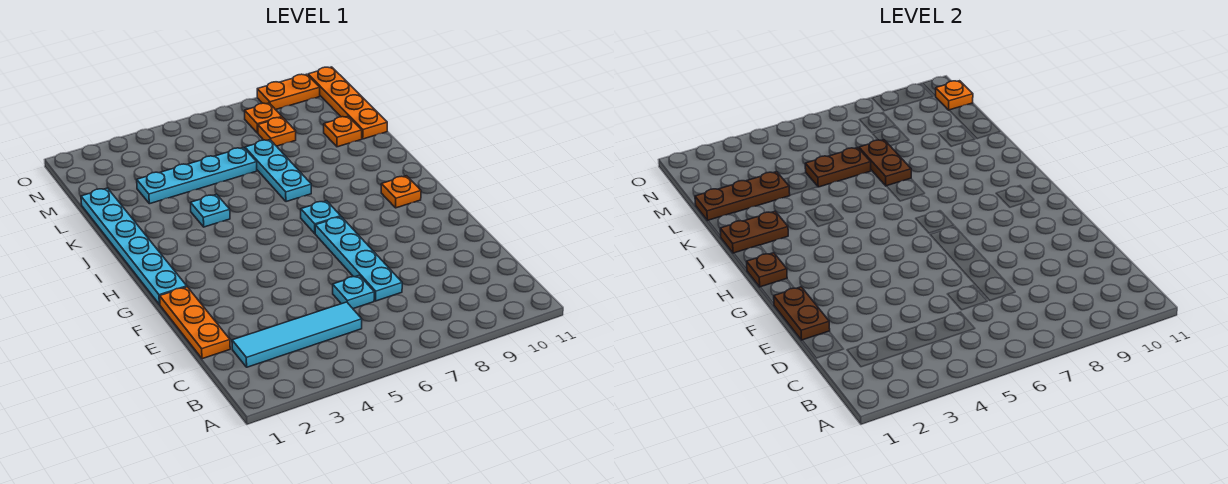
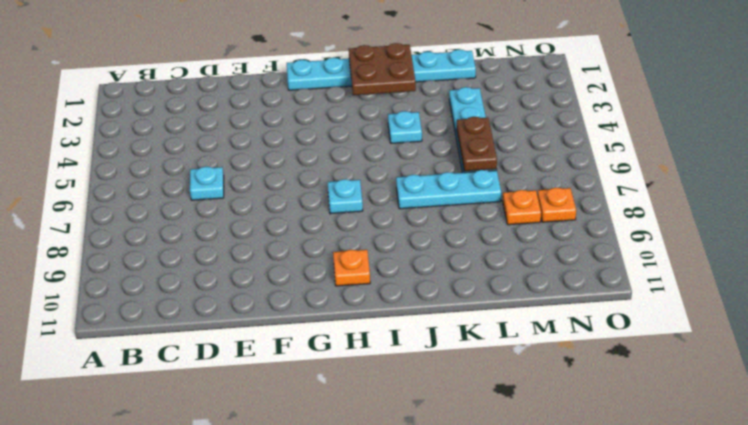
brown plate I1:J2 level 2 -> brown plate J1:J2 level 2
none -> cyan tile C2:C5 level 1
none -> orange plate D1:F1 level 1
none -> cyan plate D7:G7 level 1

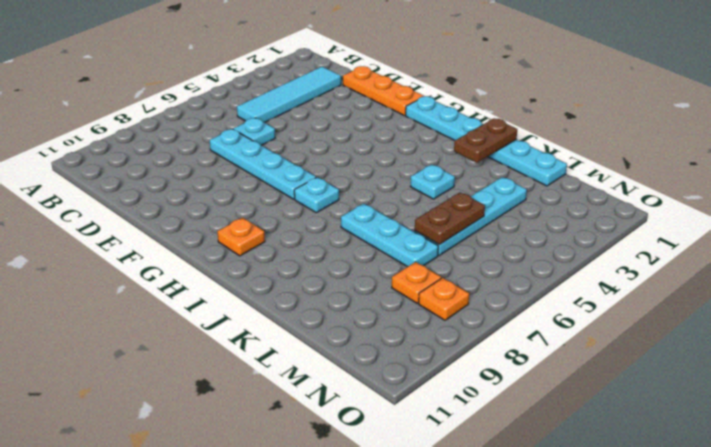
none -> orange plate L10 level 1
none -> orange plate L11:O11 level 1
none -> orange plate O9:O10 level 1

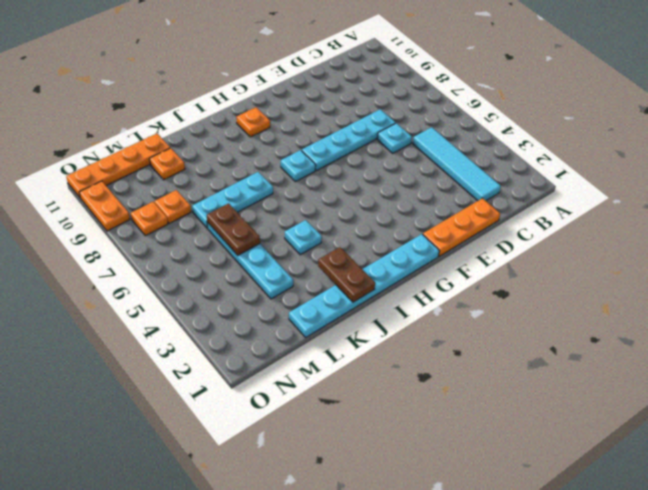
none -> brown plate E1:F1 level 2
none -> brown plate H1 level 2
none -> brown plate K7:L7 level 2

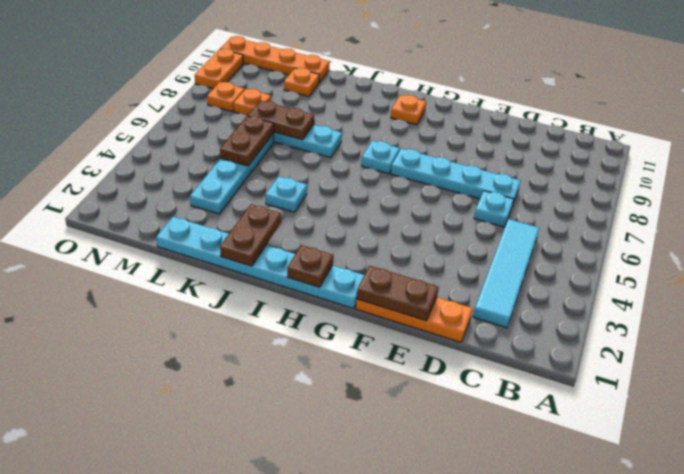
none -> brown plate L1:L3 level 2
none -> orange plate N11 level 2

